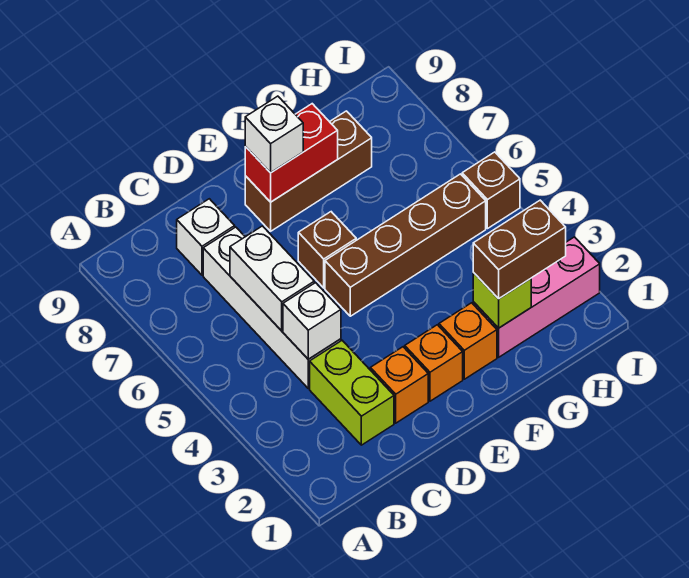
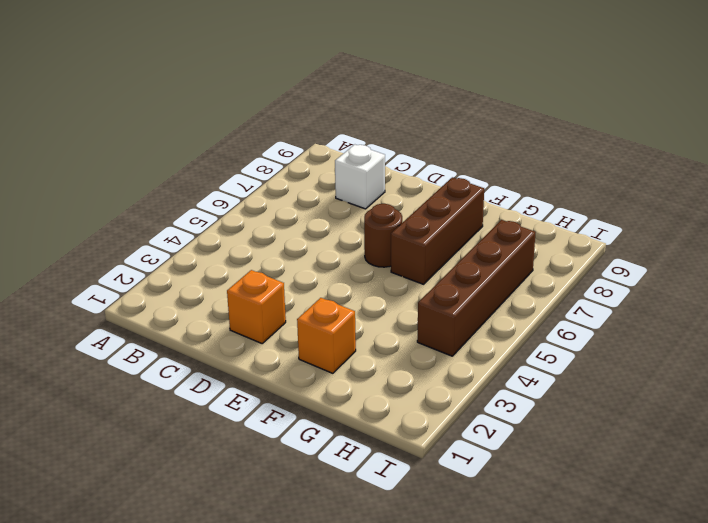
brown round brick E6 level 1 -> brown brick E6 level 1
brown brick F6:F8 level 1 -> brown brick E8:G8 level 1
brown brick H4:H7 level 1 -> brown brick E5:H5 level 1
none -> lime brick C2:C3 level 1
none -> white brick C4:C7 level 1
none -> orange brick E2 level 1

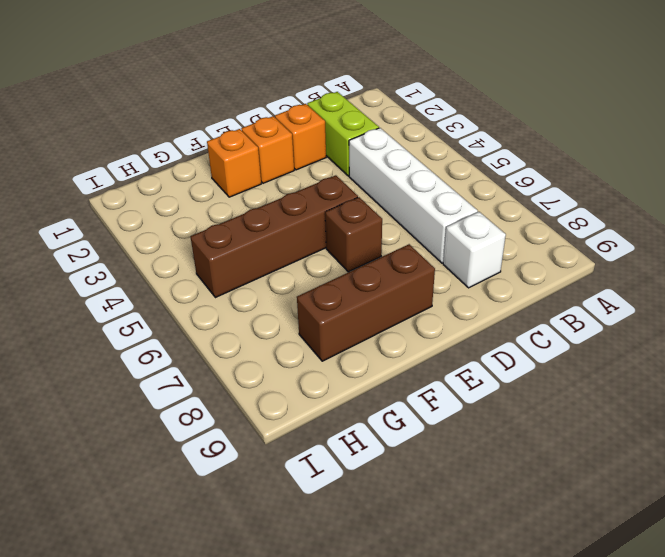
none -> pink brick G2:I2 level 1
none -> brown brick I5 level 1
none -> white brick C4 level 2

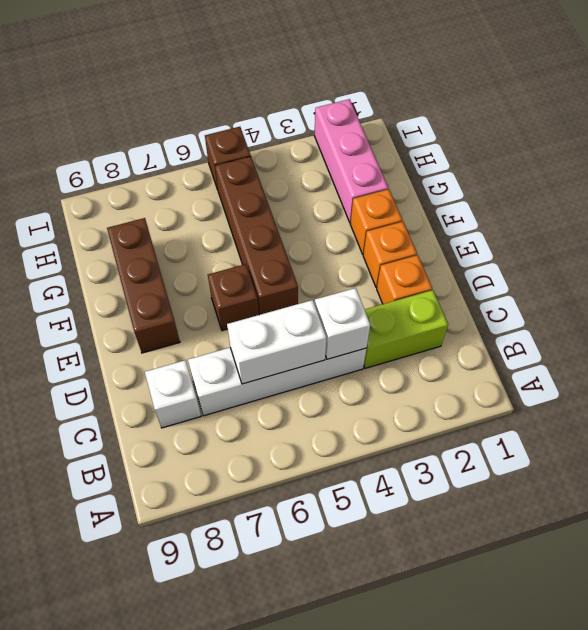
none -> red brick E8:F8 level 2
none -> lime brick G2 level 2
none -> white brick E8 level 3

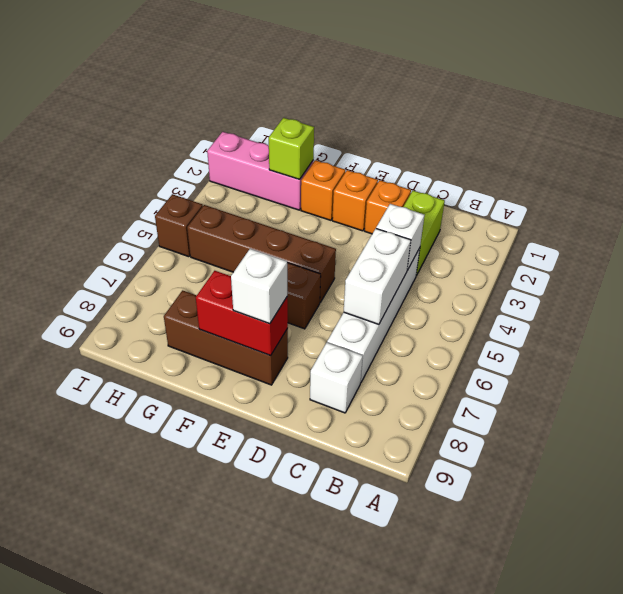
none -> brown brick G2:H2 level 3

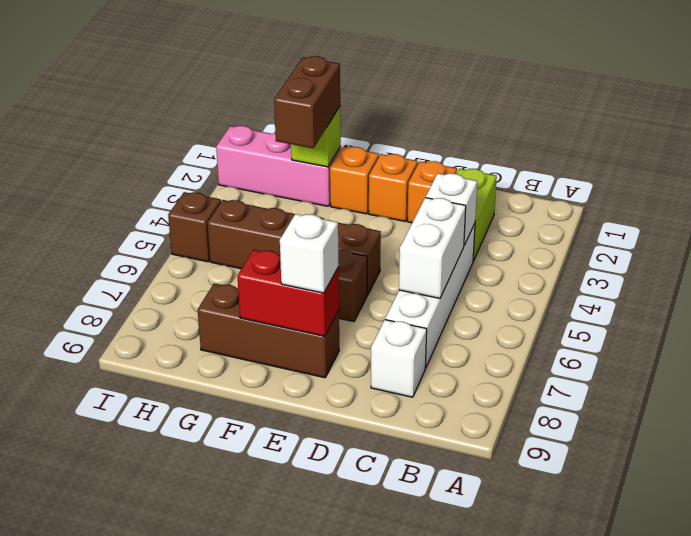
brown brick G2:G3 level 3 -> brown brick G2:H2 level 3

